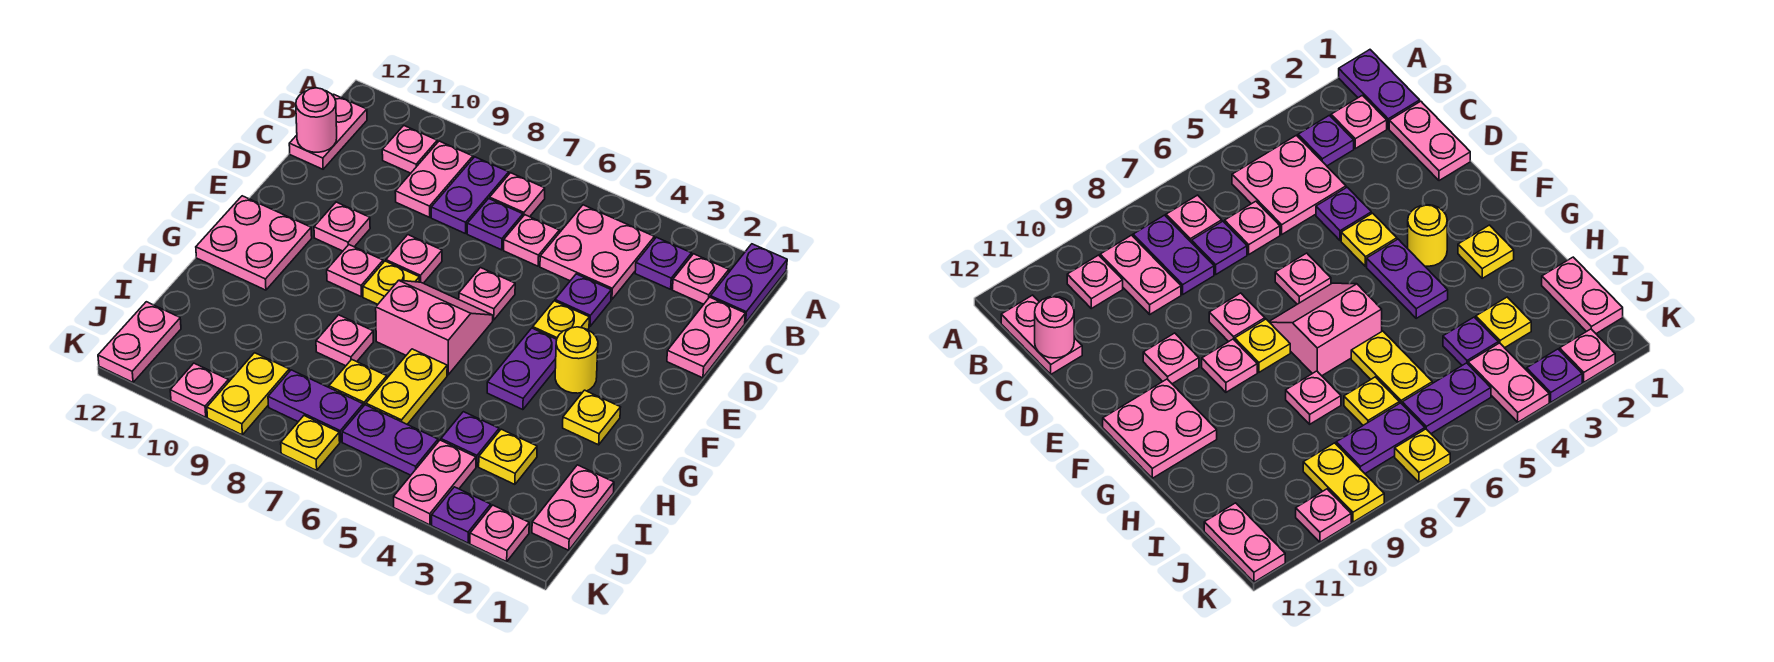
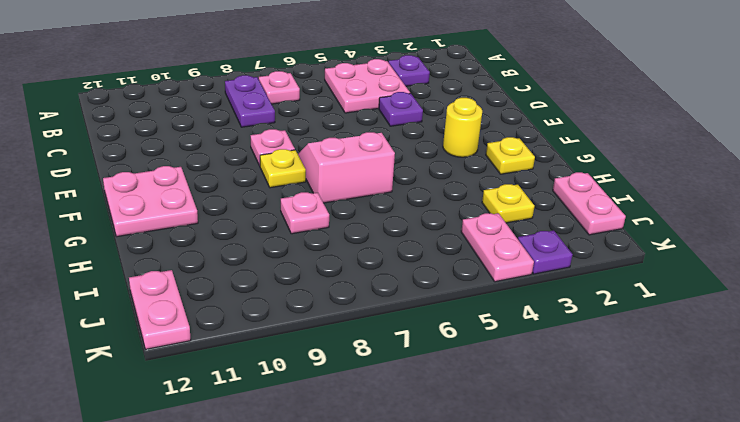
none -> purple plate A1:B1 level 1
none -> pink plate B2 level 1
none -> pink plate B9:C9 level 1
none -> pink plate B10 level 1

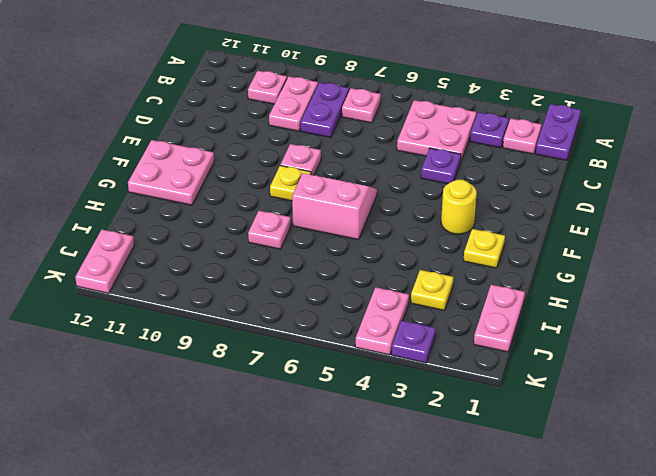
none -> pink plate B12:C12 level 1
none -> pink plate C1:D1 level 1
none -> pink plate C6 level 1
none -> purple plate C7 level 1

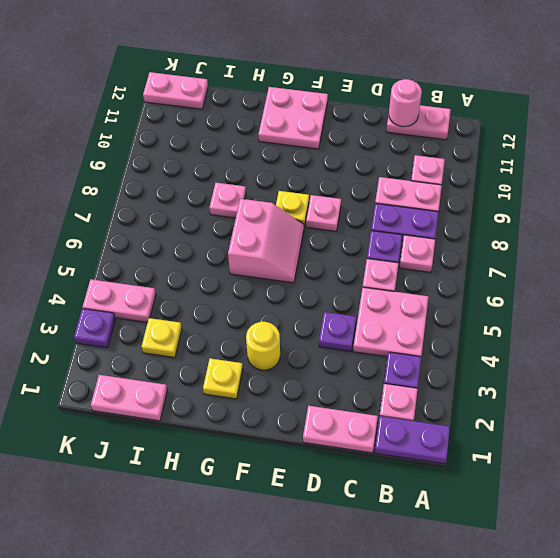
none -> yellow plate E4 level 1
none -> pink plate E6 level 1
none -> pink plate E10 level 1
none -> purple plate F4:G4 level 1

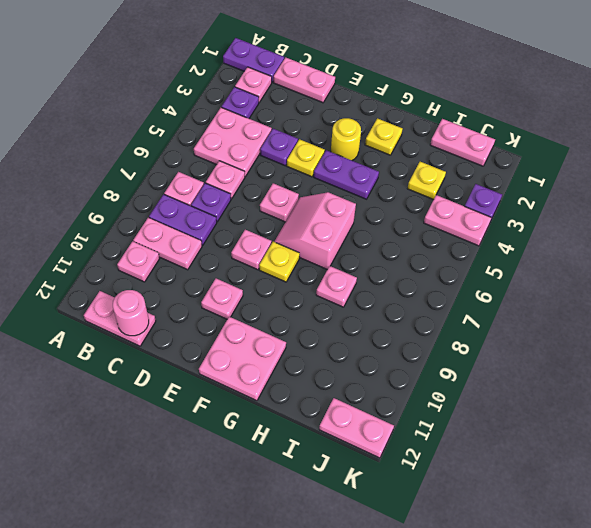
none -> pink plate F9 level 1
none -> yellow plate H6:I6 level 1
none -> purple plate I4 level 1
none -> yellow plate I7 level 1

